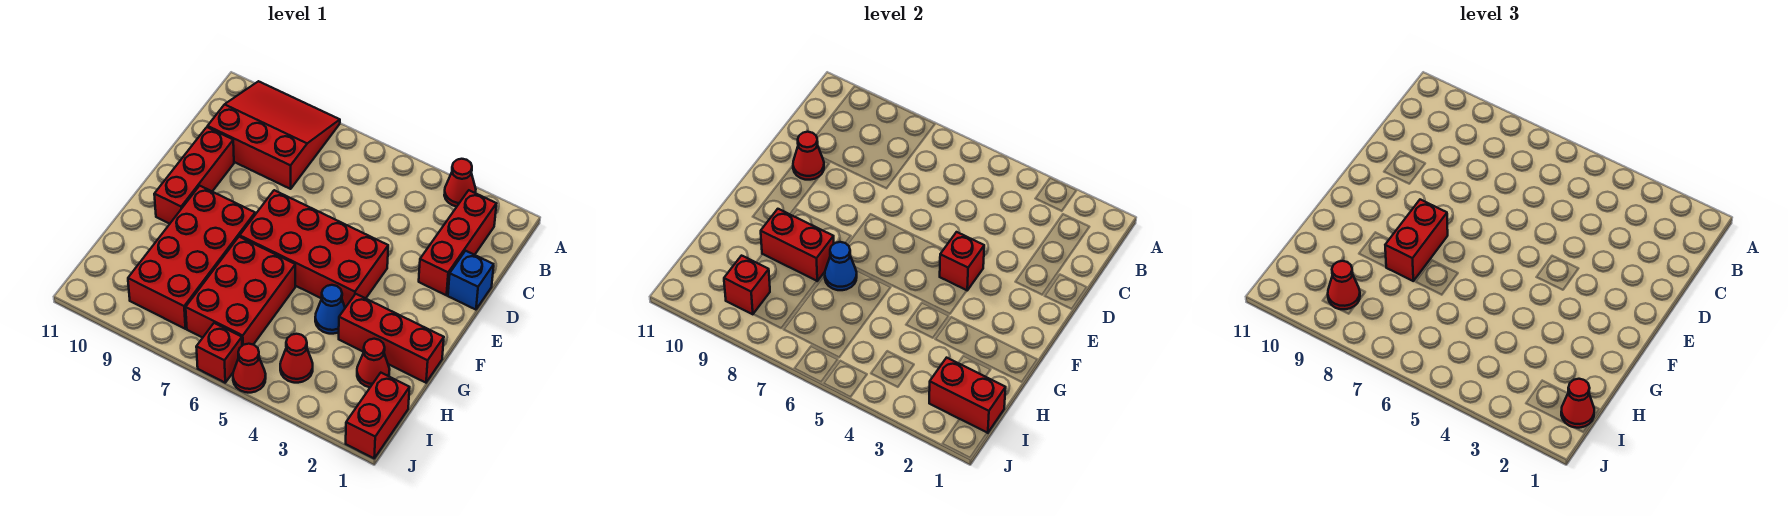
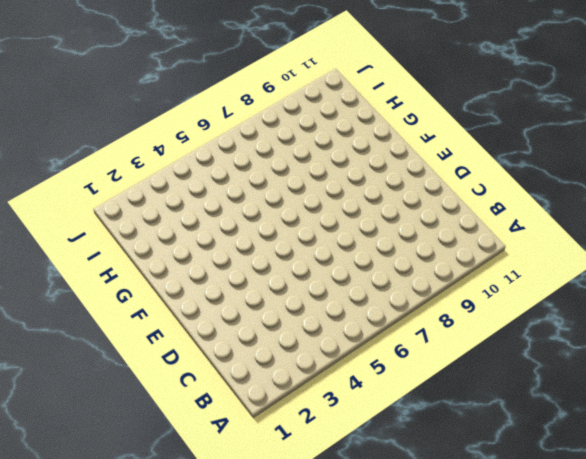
none -> red cone A3 level 1
none -> red slope A8:C10 level 1 top C
none -> red brick B2:D2 level 1

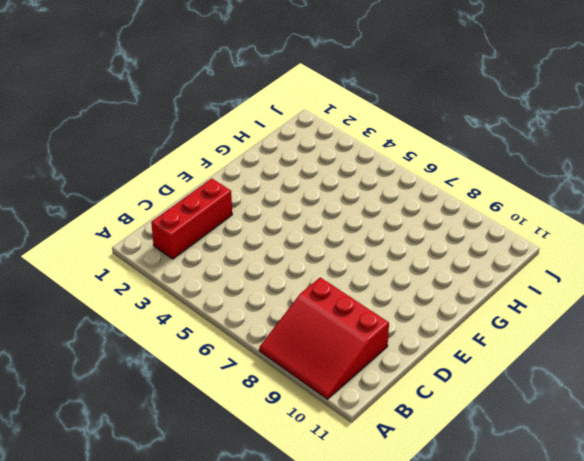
none -> red cone A3 level 1
none -> blue brick D1 level 1
none -> red brick D10:F10 level 1

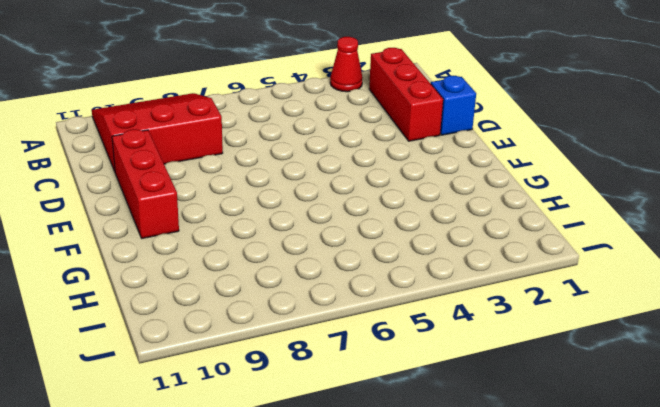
none -> red brick E4:F7 level 1
none -> red brick F8:I9 level 1
none -> red brick G1:G3 level 1

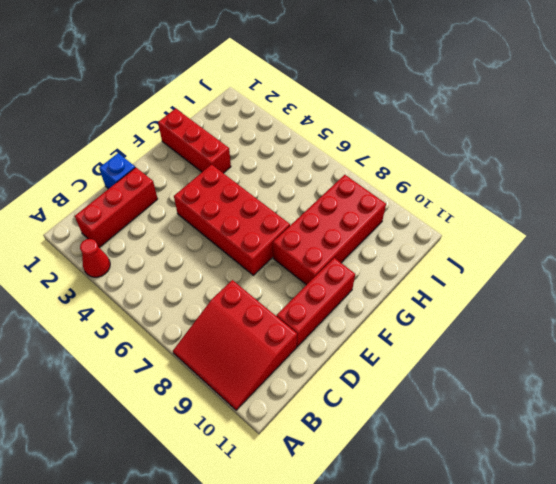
none -> blue cone G4 level 1
none -> red brick G6:I7 level 1
none -> red cone H2 level 1

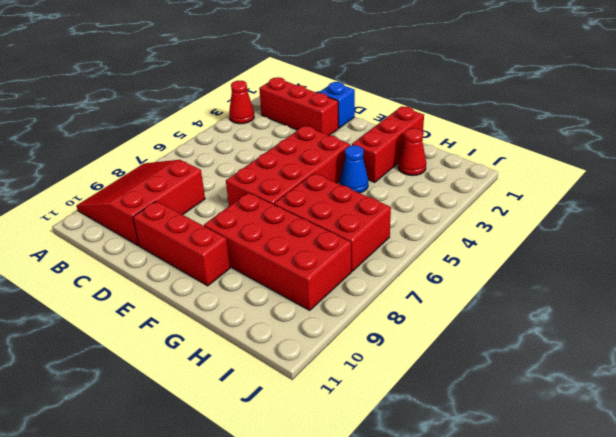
none -> red brick I1:J1 level 1
none -> red cone I4 level 1
none -> red cone J5 level 1

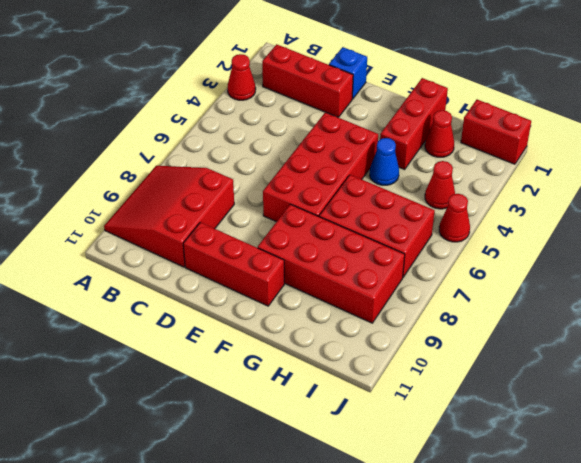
none -> red brick J6 level 1
none -> red cone D10 level 2
none -> red brick E4 level 2

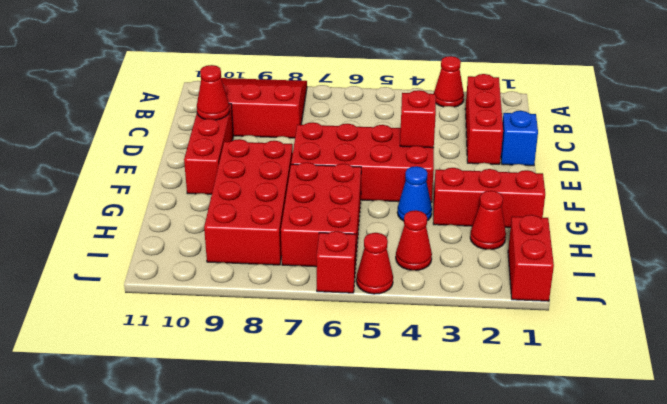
none -> blue cone G7 level 2
none -> red brick G8:G9 level 2
none -> red brick I1:I2 level 2

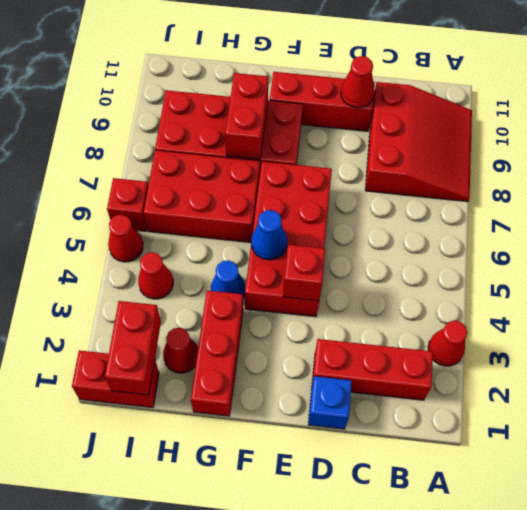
blue cone F5 level 2 -> blue cone G7 level 2
none -> red brick I9 level 2
none -> red brick F8:G8 level 3
none -> red cone I1 level 3

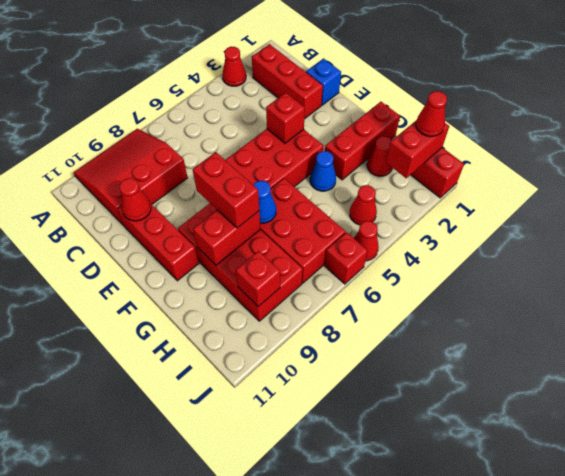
none -> red cone I9 level 3

